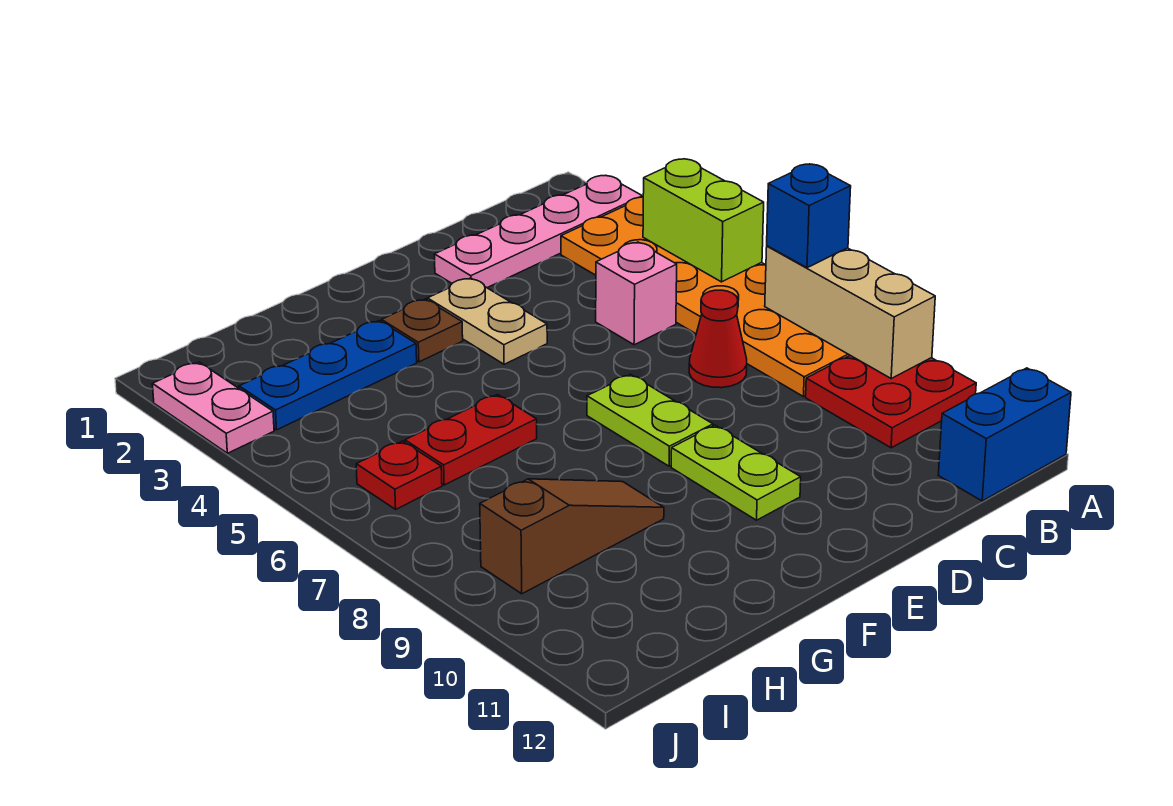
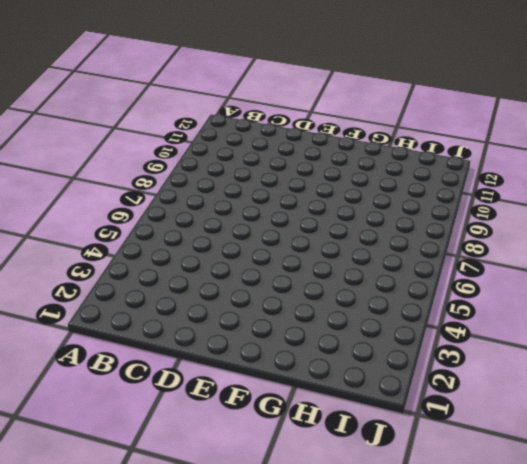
none -> pink plate A2:D2 level 1
none -> orange plate A3:B8 level 1
none -> red plate A9:B10 level 1

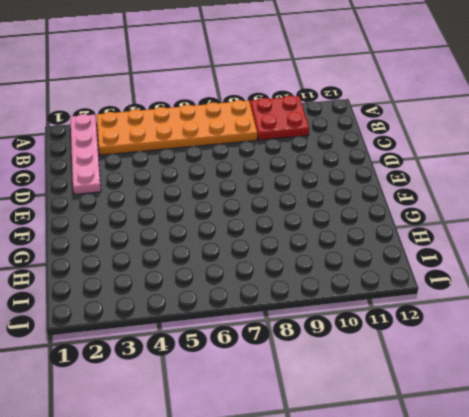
none -> blue brick A12:B12 level 1
none -> pink brick C5 level 1
none -> red cone C7 level 1

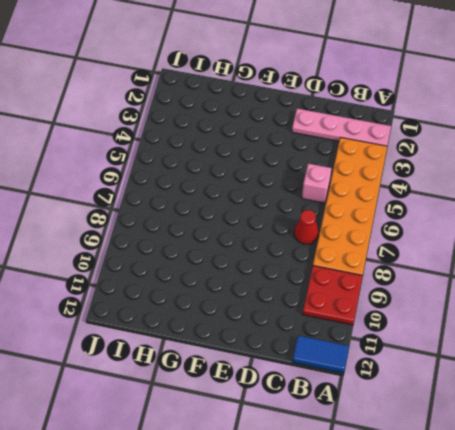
blue tile A12:B12 level 1 -> blue brick A12:B12 level 1
none -> tan plate E3:E4 level 1
none -> lime plate E7:E8 level 1
none -> lime plate E9:E10 level 1

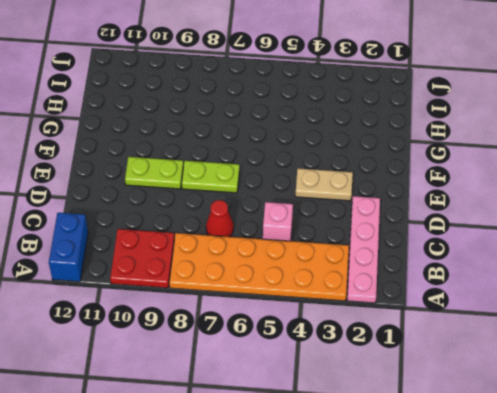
none -> brown plate F3 level 1
none -> blue plate G3:I3 level 1
none -> red plate G6:H6 level 1

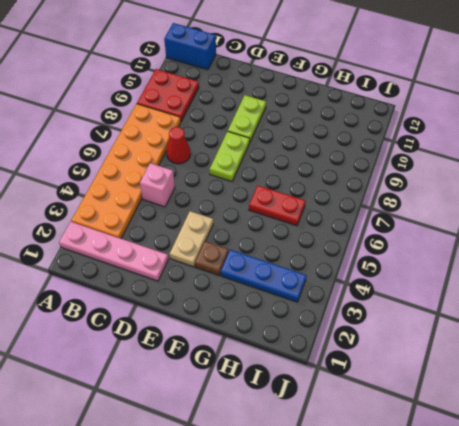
none -> brown slope G9:I9 level 1 top I
none -> red plate I6 level 1
none -> pink plate J2:J3 level 1

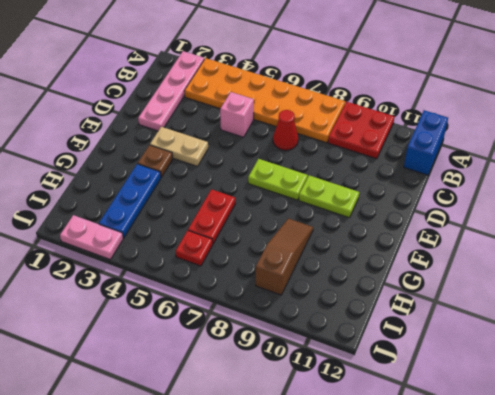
none -> lime brick A4:A5 level 2
none -> tan brick A7:A9 level 2
none -> blue brick A7 level 3

